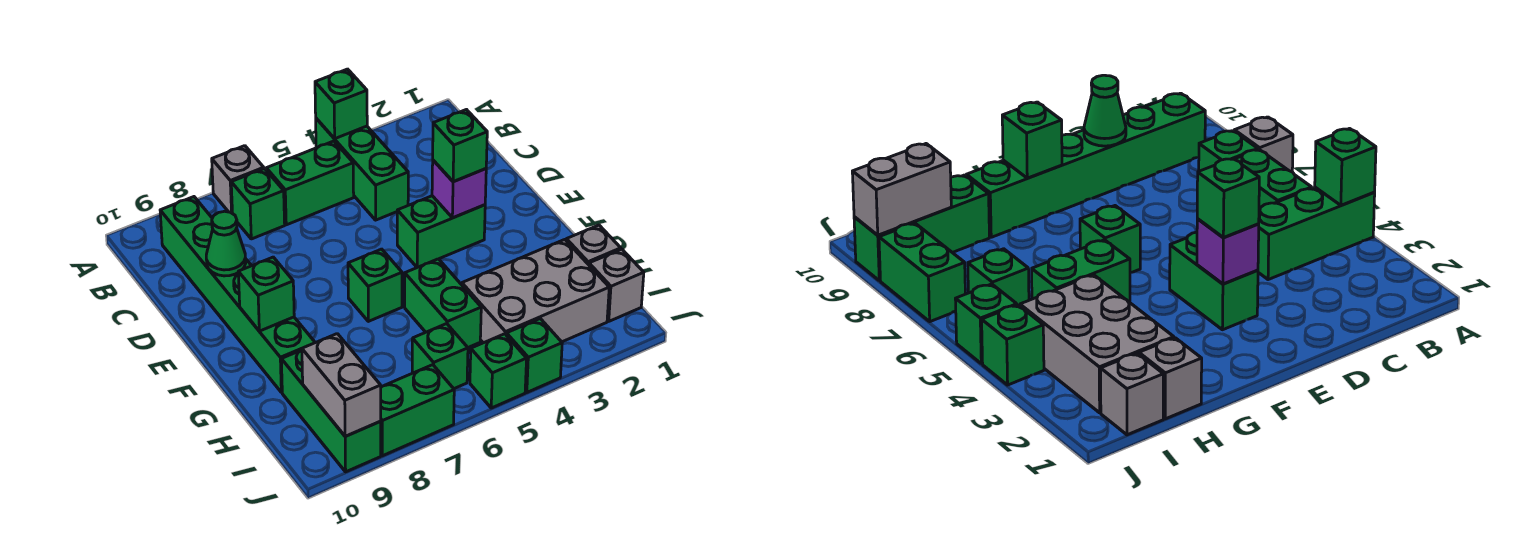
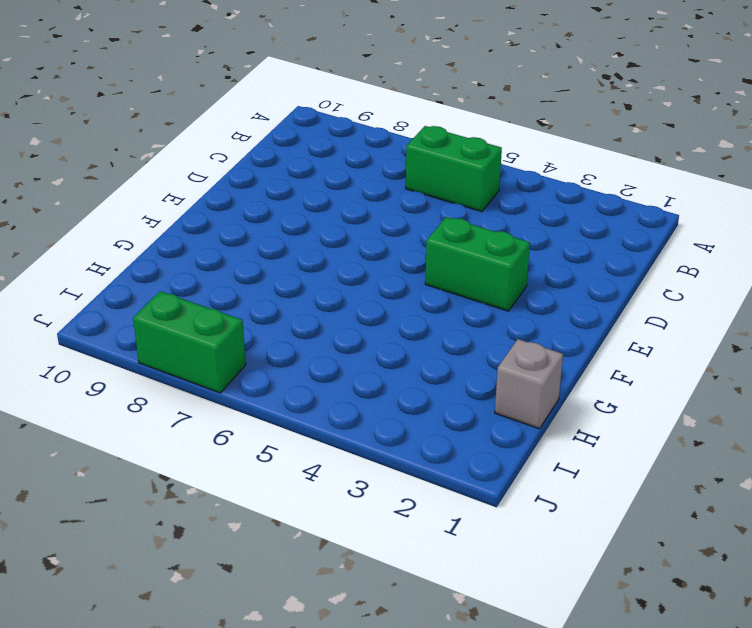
none -> green brick A4:C4 level 1
none -> grey brick A7 level 1
none -> green brick B7 level 1

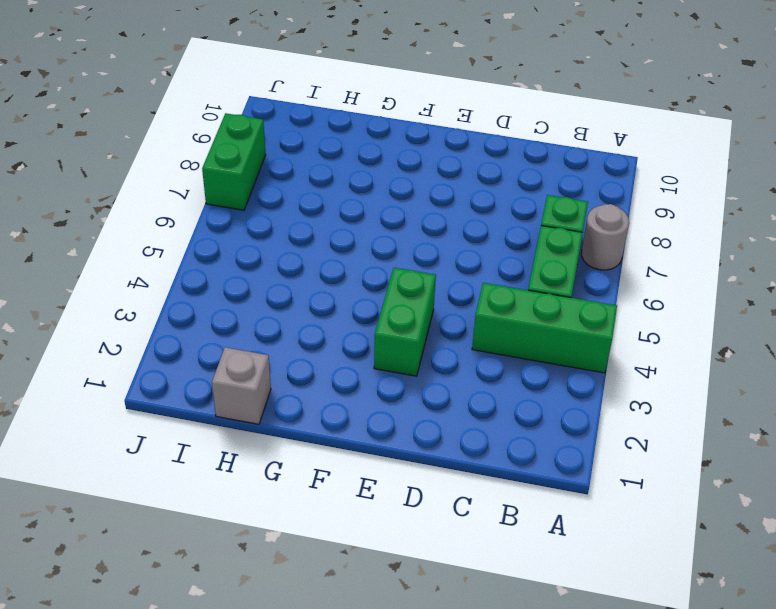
grey round brick A7 level 1 -> grey brick A7 level 1
none -> green brick B9:G9 level 1
none -> green brick F6 level 1
none -> green brick G5:H5 level 1

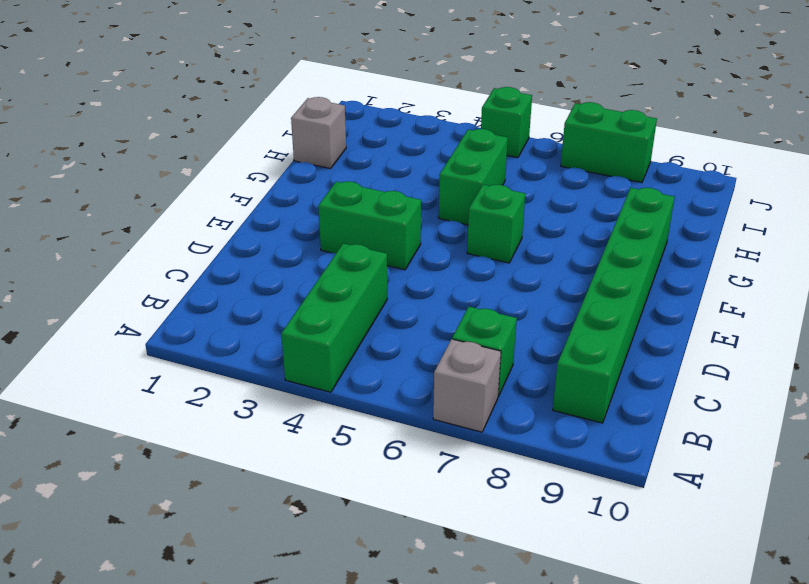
none -> green brick B5:B6 level 1
none -> grey brick H2:I4 level 1
none -> green brick H9:J9 level 1

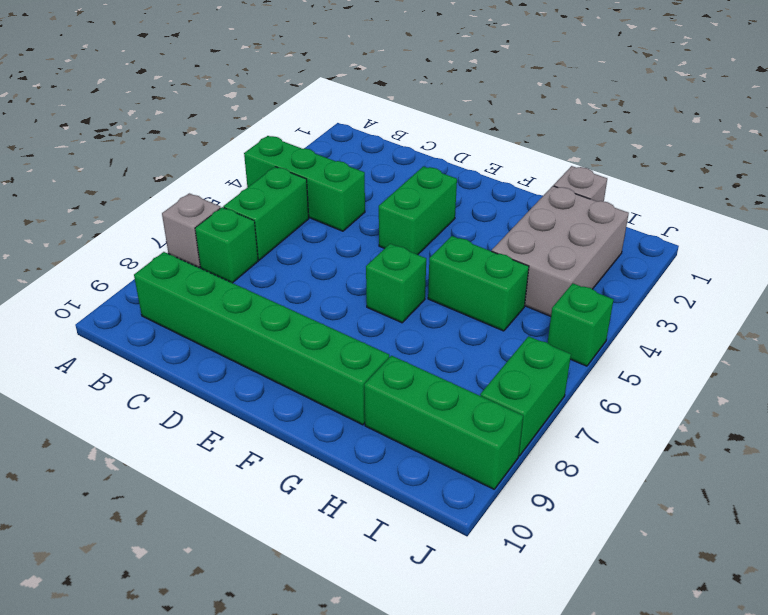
none -> grey brick I1 level 1
none -> green brick I6 level 1
none -> green brick J4 level 1

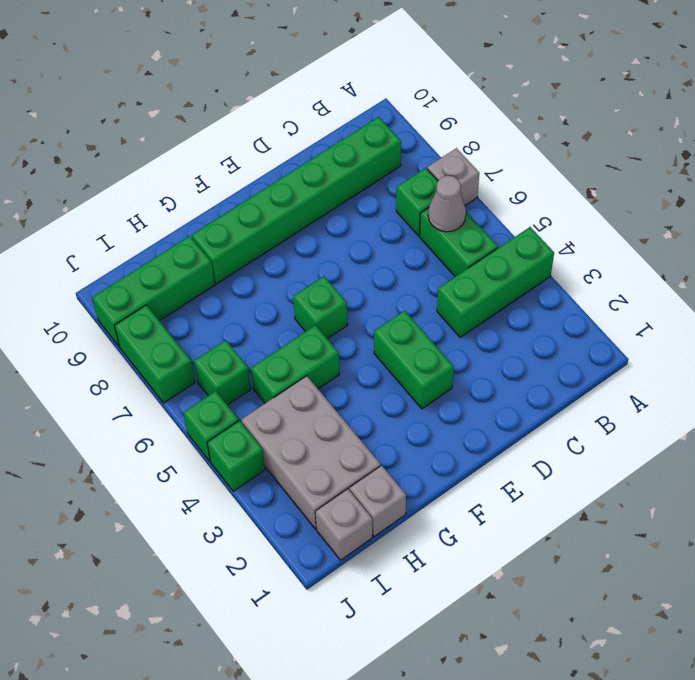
grey cone B6 level 2 -> none
none -> green brick A4 level 2
none -> green cone D9 level 2
none -> purple brick E3 level 2

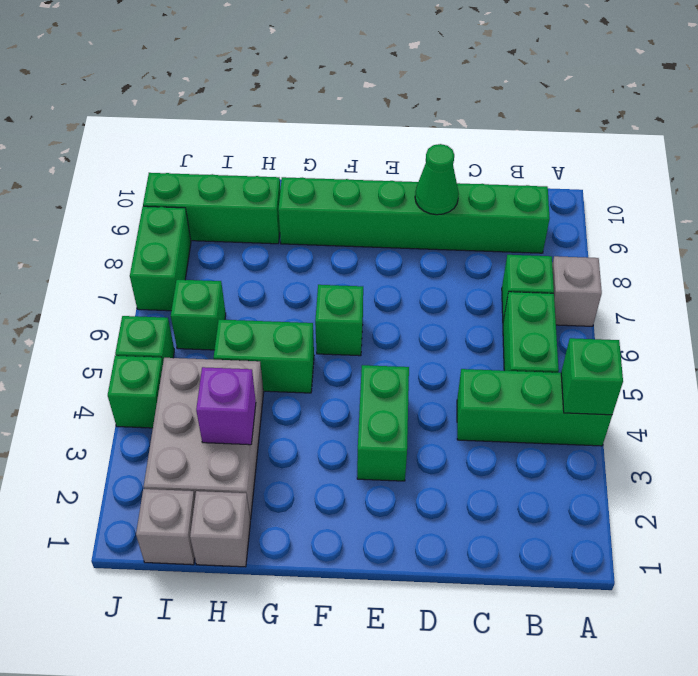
purple brick H3 level 2 -> purple brick E3 level 2
none -> green brick F9 level 2
none -> grey brick I9:J9 level 2
none -> green brick E3 level 3

